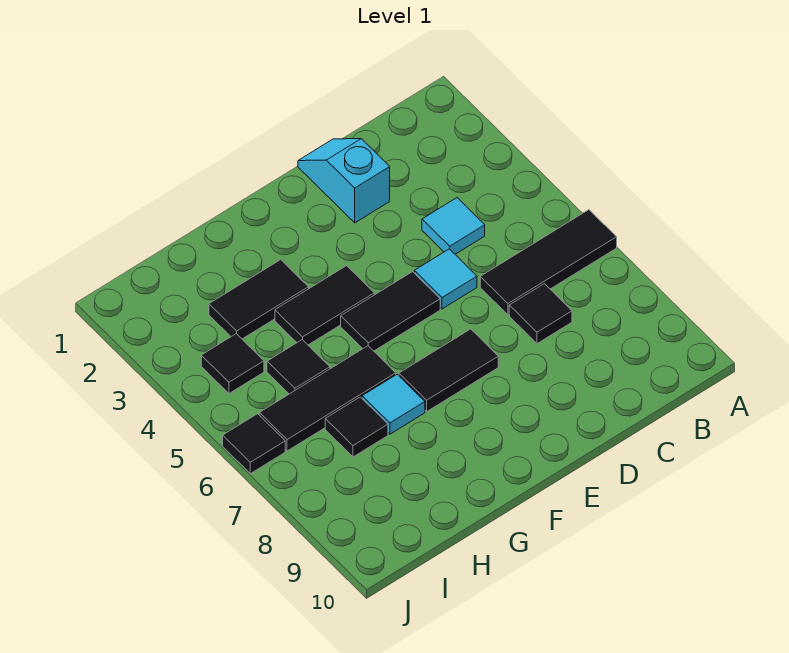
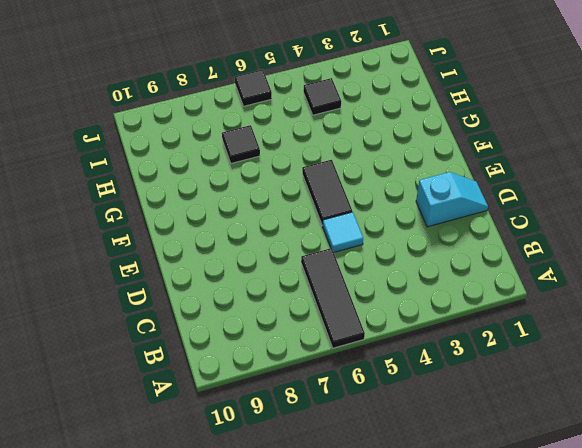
none -> cyan tile C4 level 1
none -> black tile C7 level 1
none -> black tile E7:F7 level 1

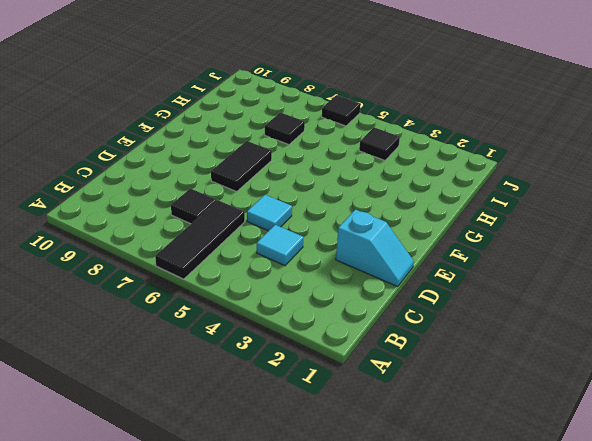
none -> black tile E5:F5 level 1
none -> black tile F4:G4 level 1
none -> black tile G3:H3 level 1

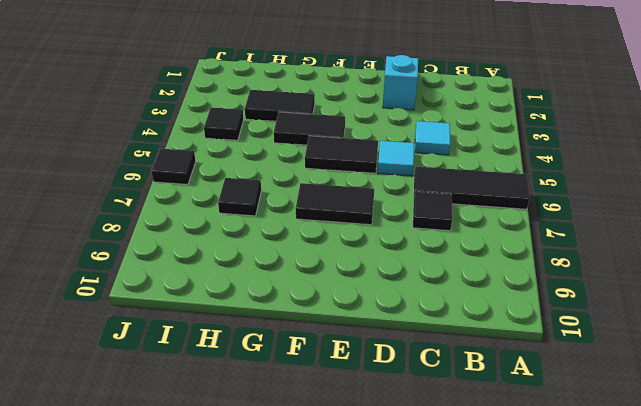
none -> black tile G6:I6 level 1
none -> cyan tile G7 level 1
none -> black tile H5 level 1

